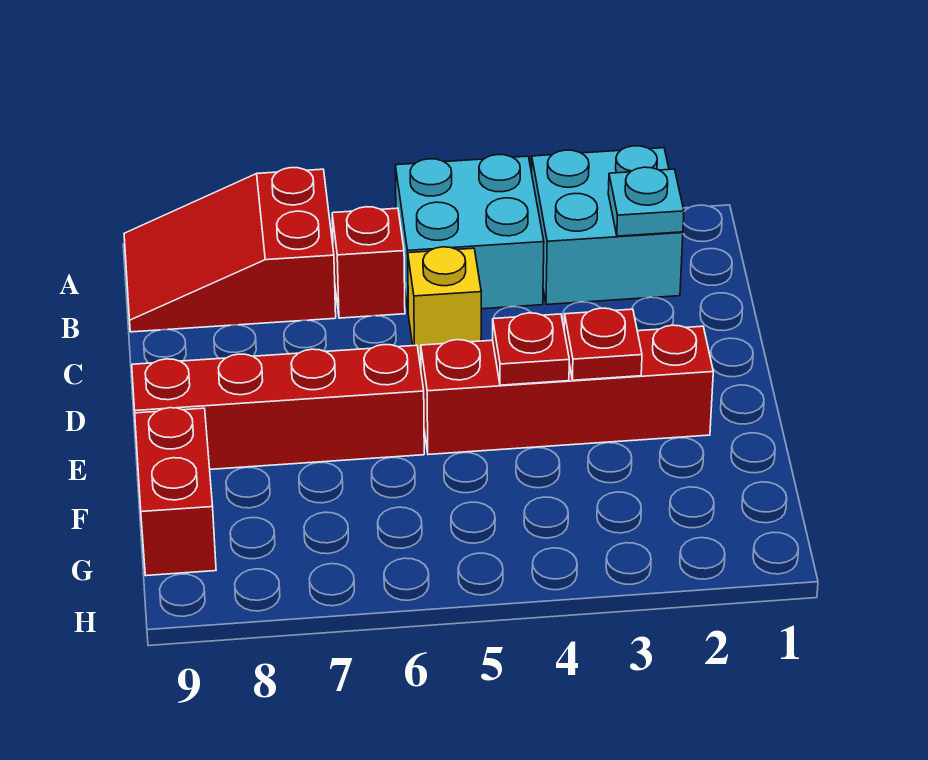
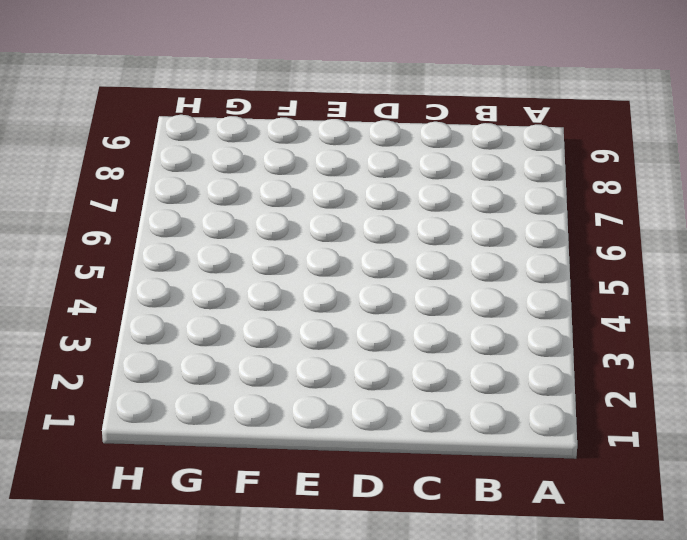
none -> cyan brick A2:B3 level 1
none -> cyan brick A4:B5 level 1

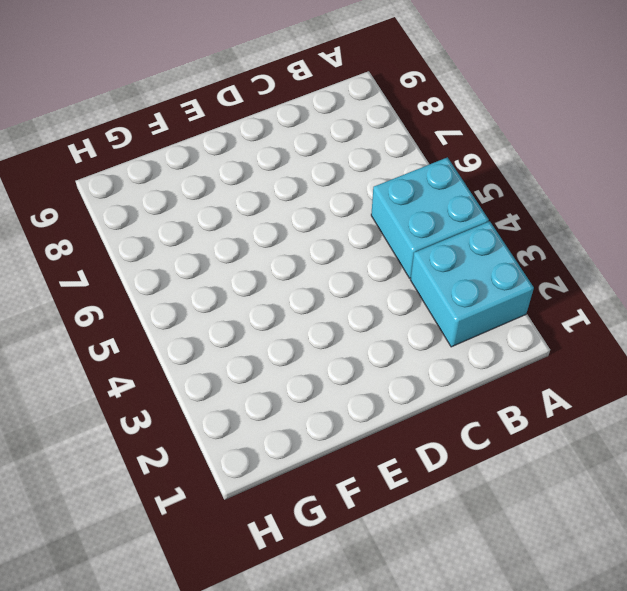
none -> red slope A7:B9 level 1 top 7
none -> red brick B6 level 1

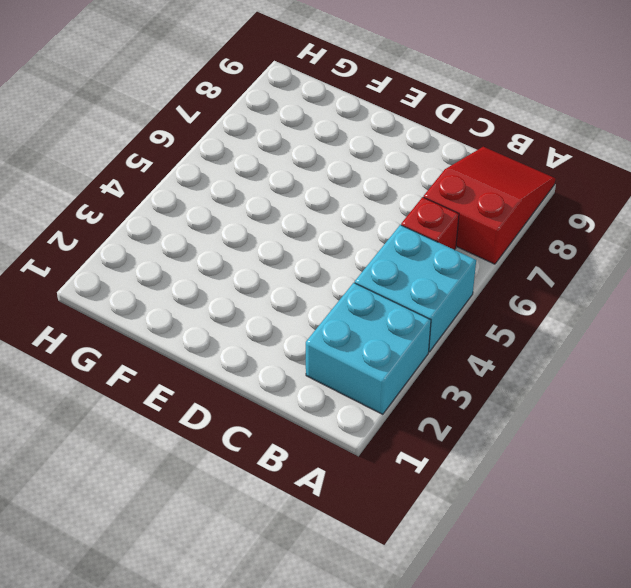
none -> yellow brick C5 level 1
none -> red brick E2:E5 level 1

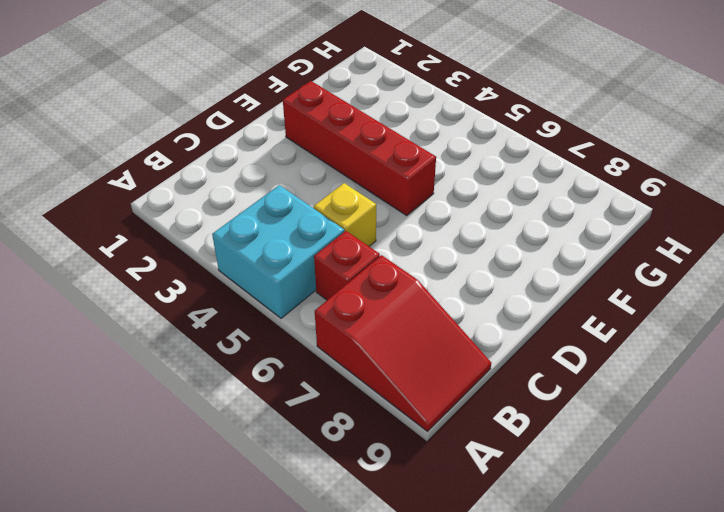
none -> cyan brick A2:B3 level 1
none -> red brick E6:E9 level 1

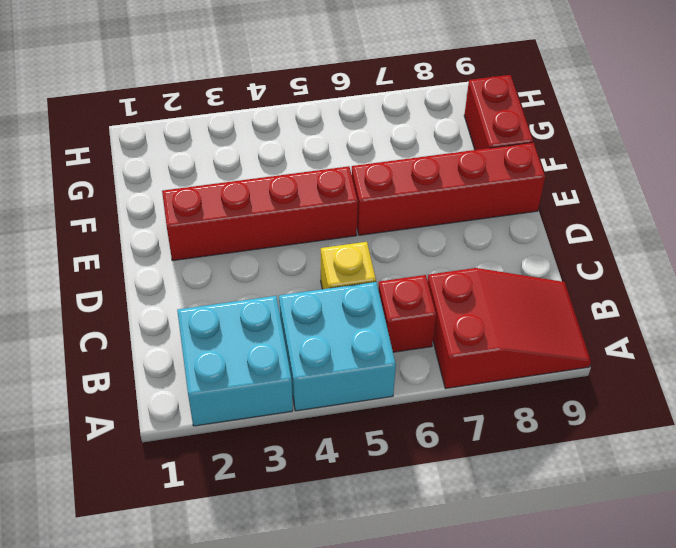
none -> cyan plate B2 level 2
none -> red plate E3 level 2

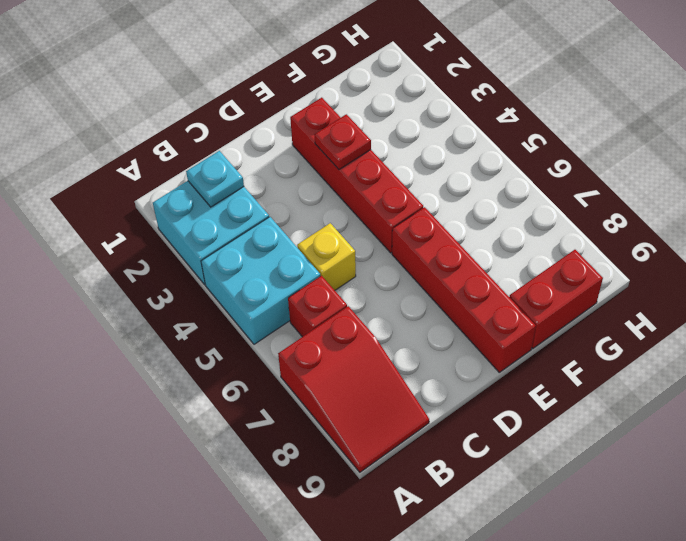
none -> red plate E4 level 2

